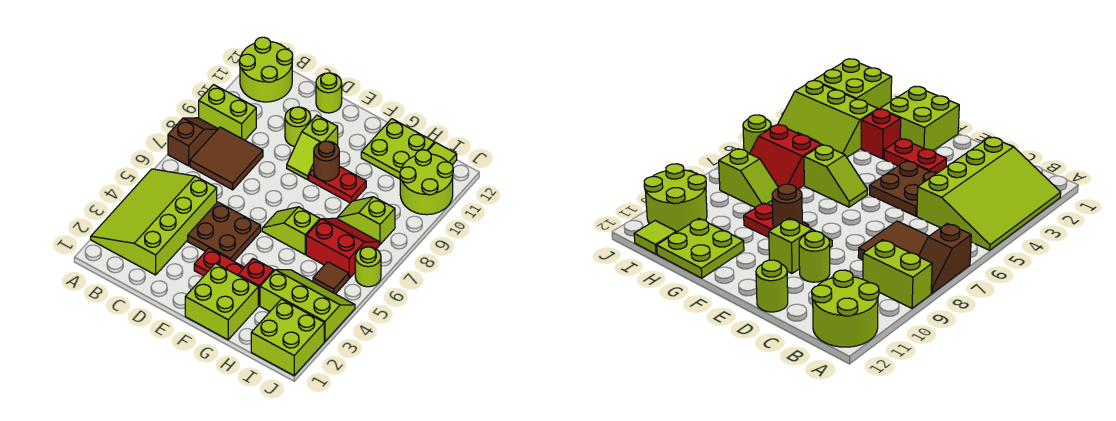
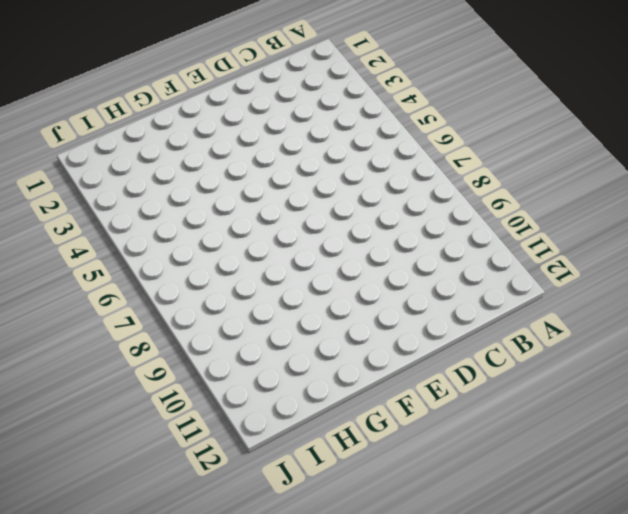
none -> lime slope A2:C5 level 1 top C
none -> brown slope A7:A8 level 1 top 7
none -> lime brick A9:B9 level 1

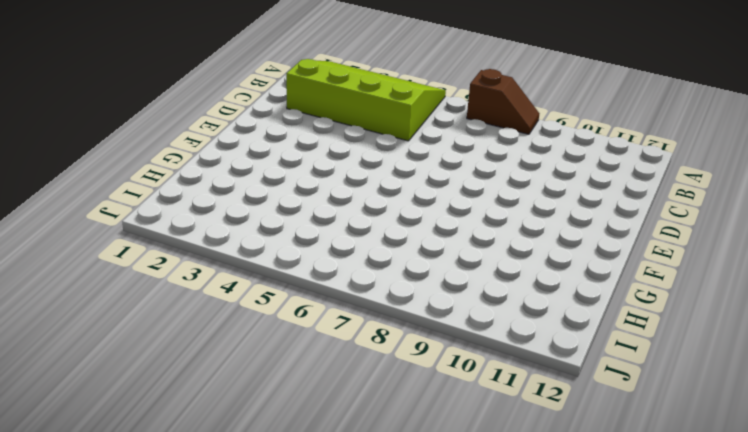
none -> lime brick A9:B9 level 1
none -> lime round brick A11:B12 level 1
none -> brown tile B7:C8 level 1

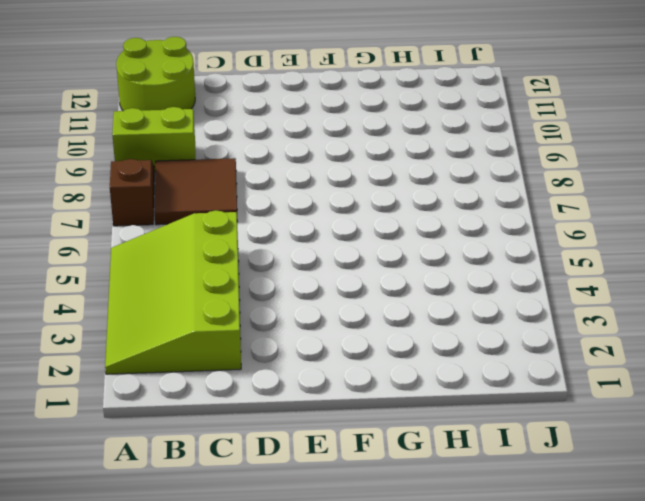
none -> brown plate D4:E5 level 1
none -> lime round brick D10 level 1
none -> lime round brick D12 level 1

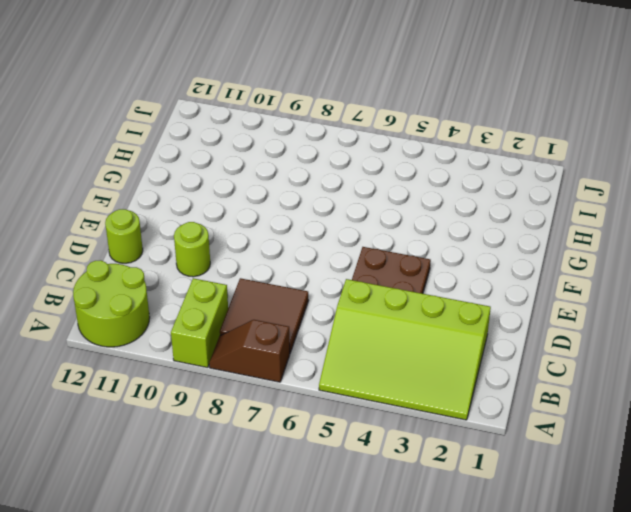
none -> red plate E3:F3 level 1
none -> lime slope E9:E10 level 1 top 10
none -> lime brick F1:G2 level 1

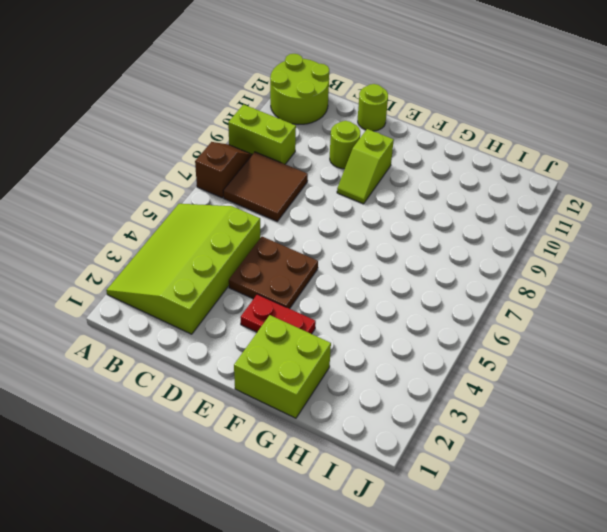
none -> lime slope F6:G6 level 1 top G
none -> red plate F9:G9 level 1
none -> red brick G3 level 1

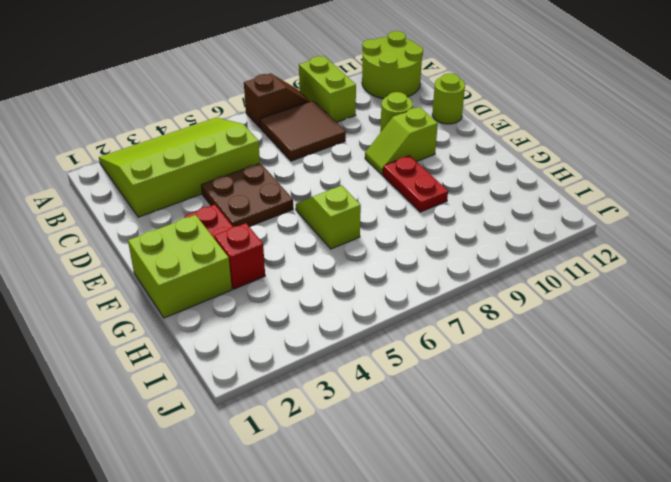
none -> lime plate G11:H12 level 1
none -> lime slope H3:J4 level 1 top 3
none -> red slope H6:I7 level 1 top 6

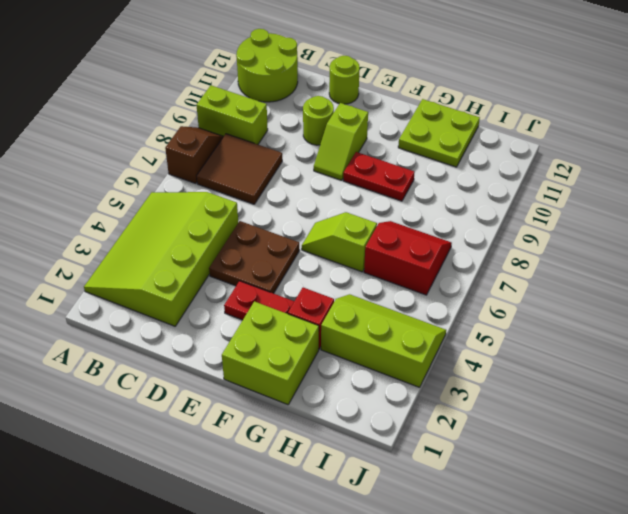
none -> lime slope H8:I8 level 1 top I
none -> lime brick I1:J2 level 1
none -> brown tile I5 level 1

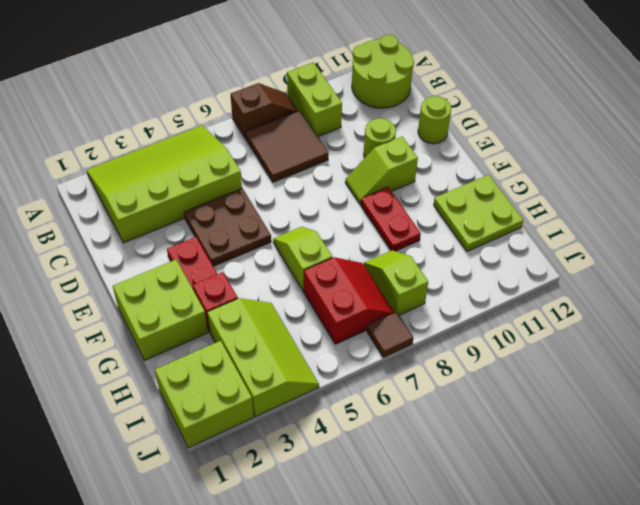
brown tile J7 level 1 -> brown tile I5 level 1
none -> lime round brick I10:J11 level 1
none -> lime tile I12 level 1
none -> lime round brick J6 level 1

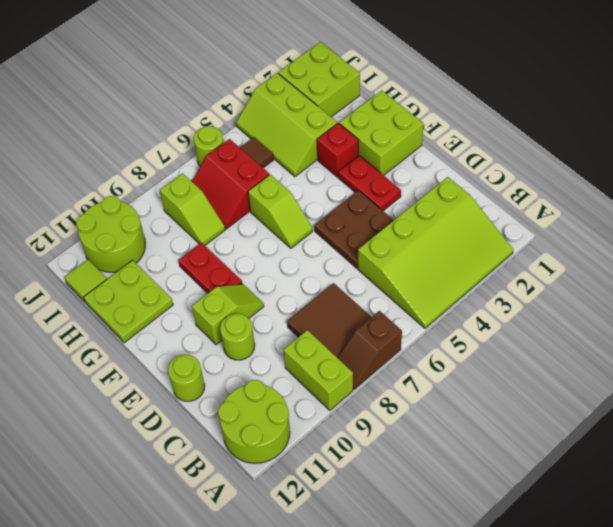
none -> brown round brick F9 level 2

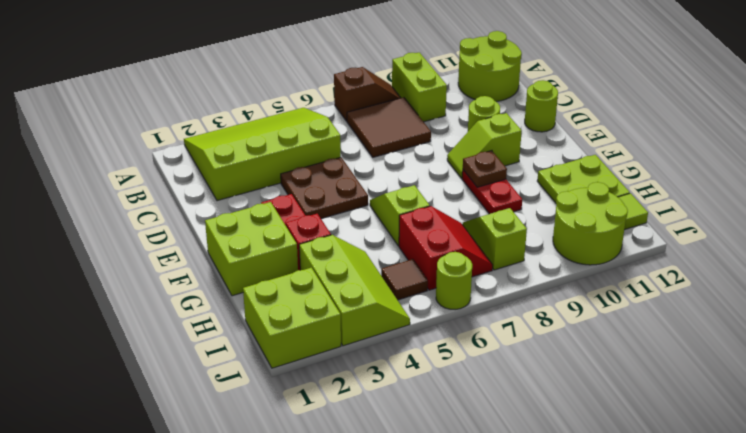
brown plate F9 level 2 -> brown round brick F9 level 2

